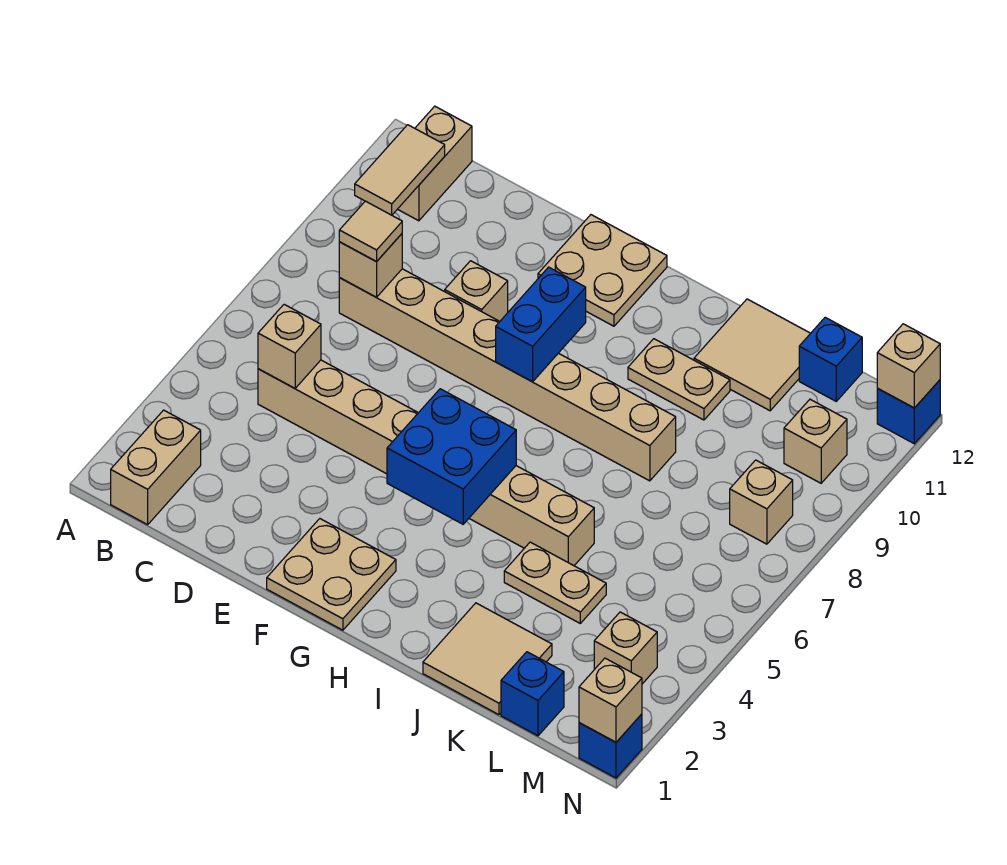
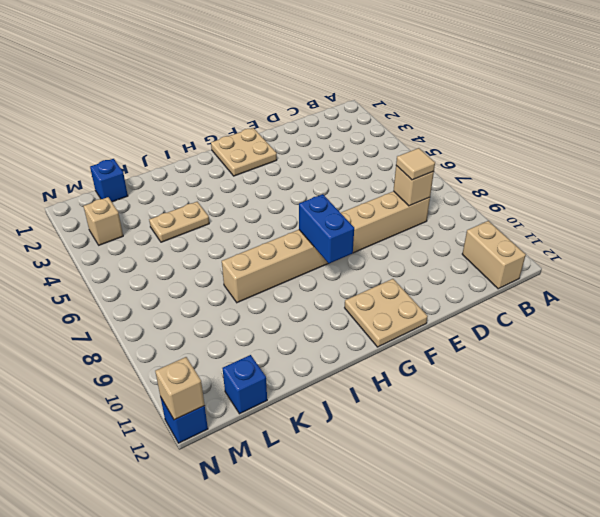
none -> tan brick B1:B2 level 1
none -> tan brick C5:J5 level 1
none -> tan brick E9 level 1

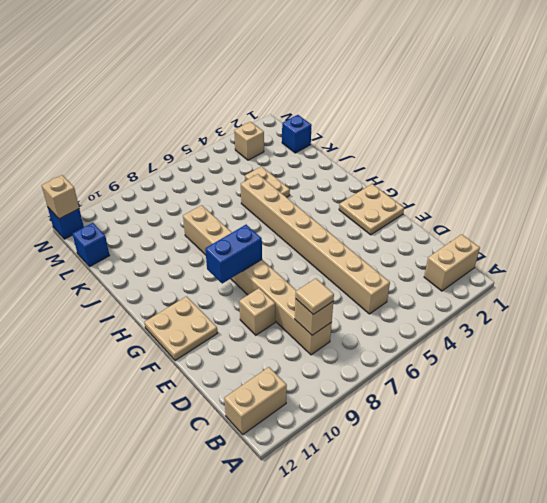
none -> tan plate I10:J10 level 1
none -> tan tile J1:K2 level 1
none -> tan tile J11:K12 level 1

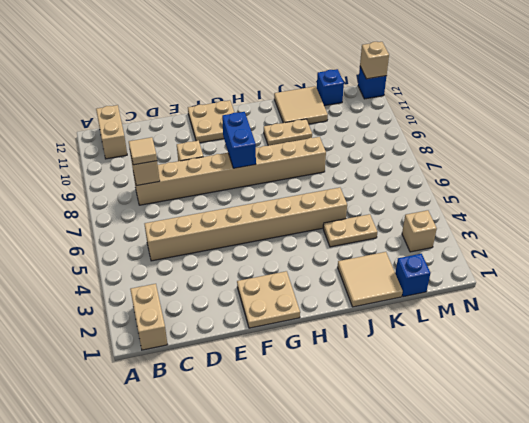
none -> tan brick M8 level 1
none -> tan brick M10 level 1
none -> blue brick N1 level 1

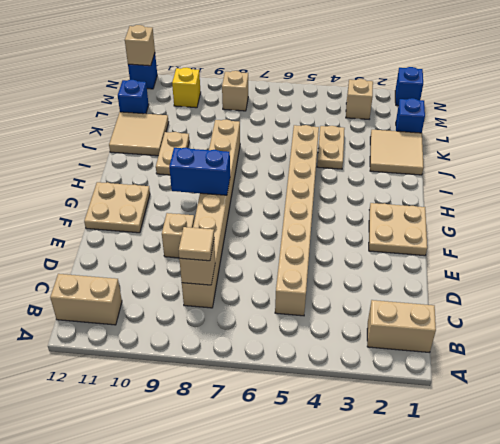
yellow brick M10 level 1 -> tan brick M10 level 1
none -> tan tile B10:B11 level 2
none -> tan brick C5 level 2
none -> blue brick G4:H5 level 2

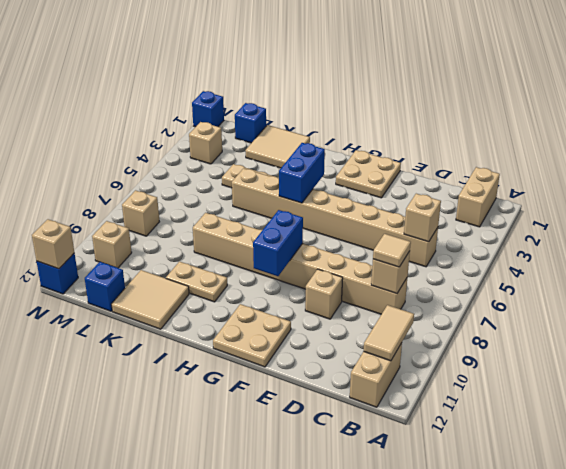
blue brick H4:H5 level 2 -> blue brick G4:H5 level 2
none -> tan brick N1 level 2

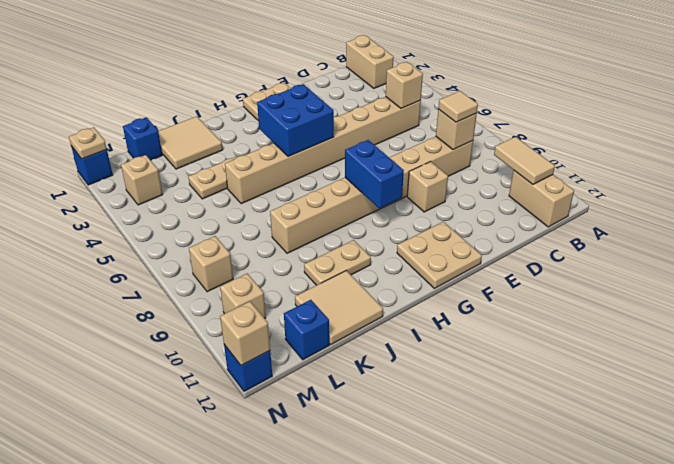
tan plate N1 level 2 -> tan brick N1 level 2

